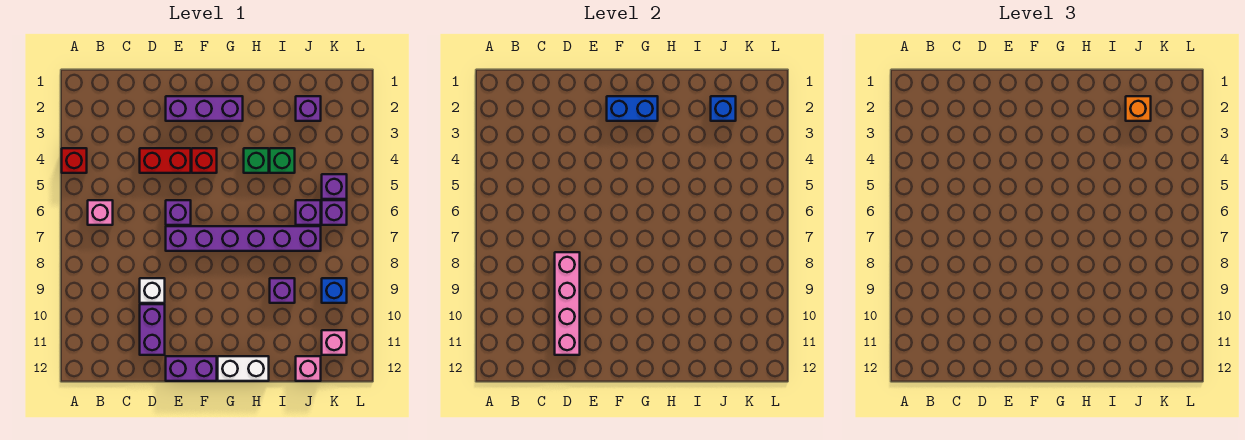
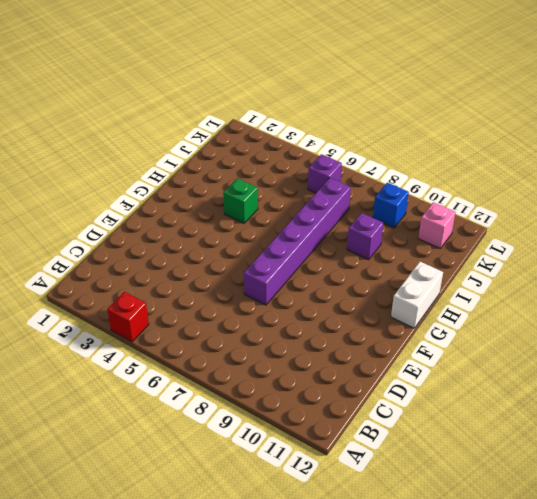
none -> pink brick B6 level 1
none -> red brick D4:E4 level 1
none -> white brick D9 level 1

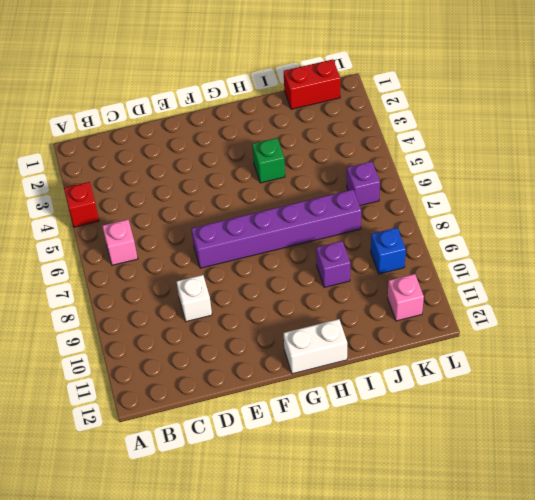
red brick J1:K1 level 1 -> red brick D4:E4 level 1
none -> purple brick D10:D11 level 1
none -> purple brick E2:G2 level 1
none -> purple brick E6 level 1

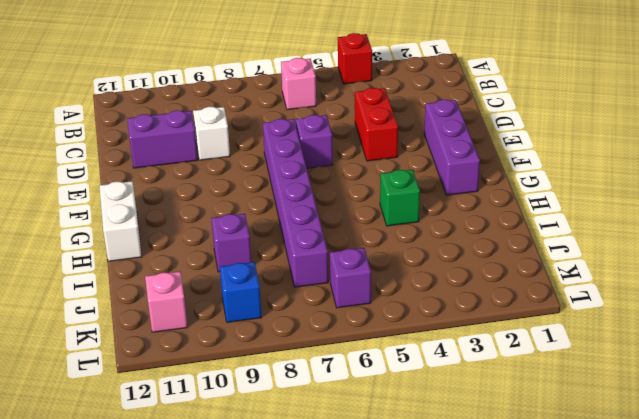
none -> purple brick E12:F12 level 1
none -> red brick F4 level 1
none -> green brick I4 level 1

